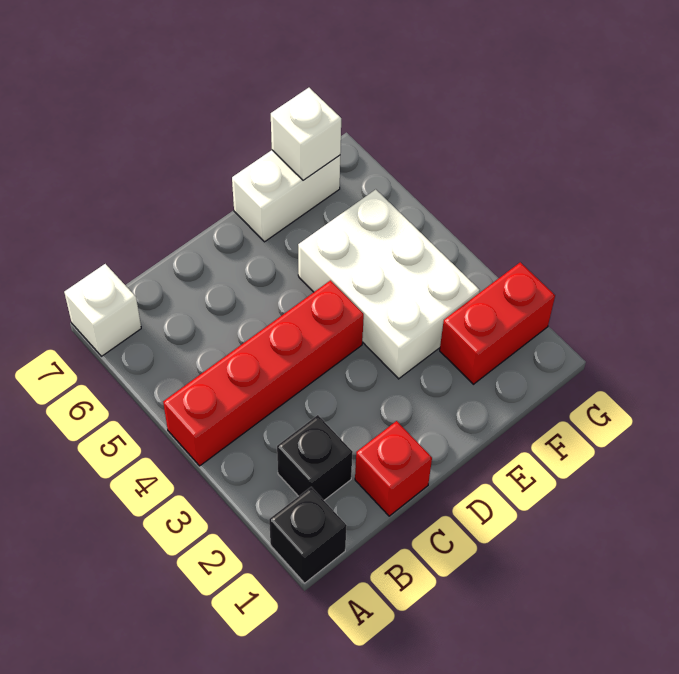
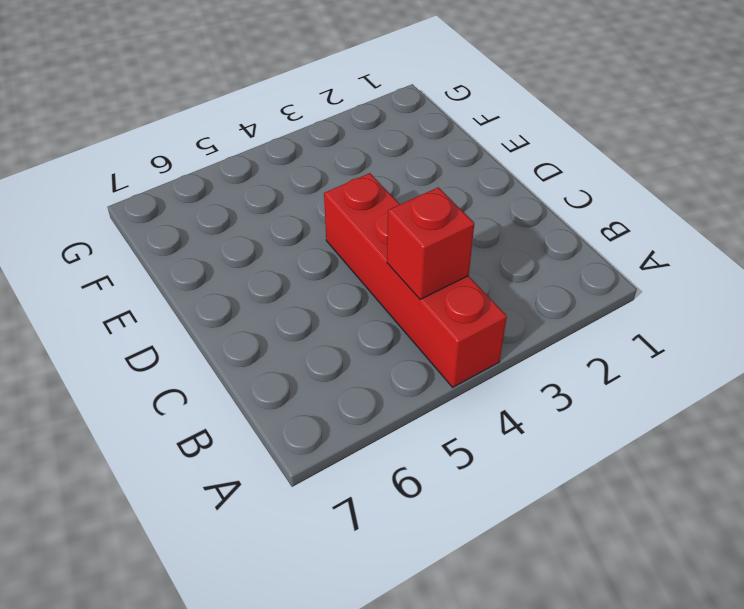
red brick B4 level 2 -> red brick C1 level 1
none -> black brick A1 level 1
none -> white brick A7 level 1

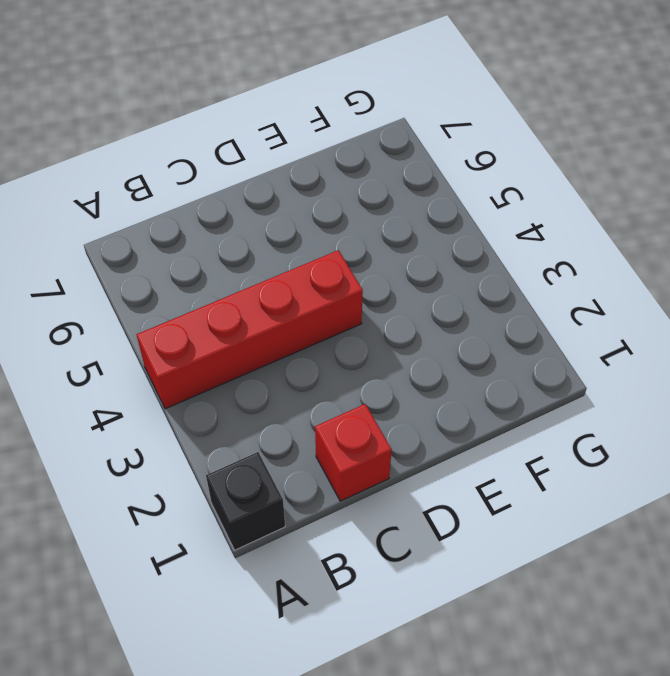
none -> white brick A7 level 1
none -> black brick B2 level 1

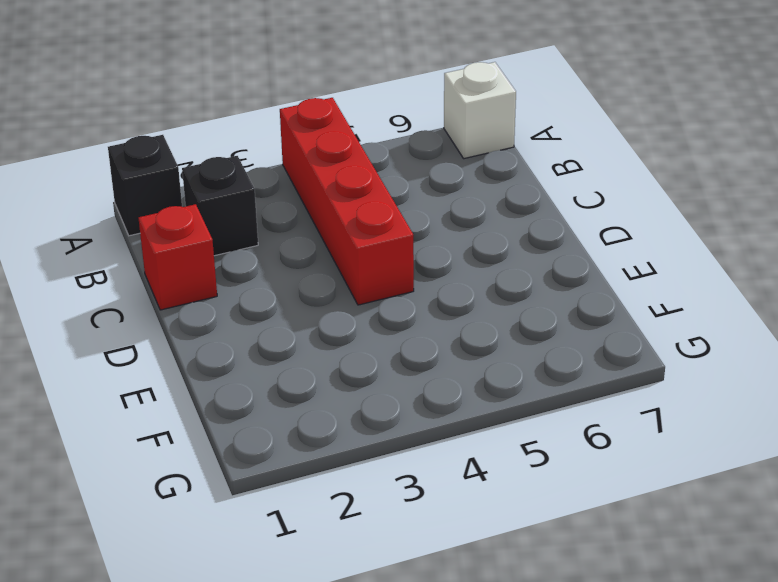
none -> white brick E3:F5 level 1
none -> white brick E7:F7 level 1

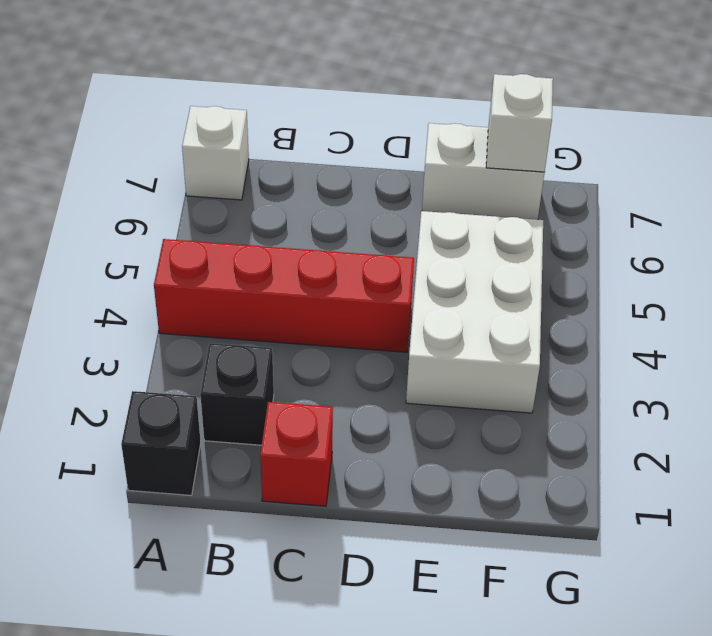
none -> red brick F2:G2 level 1

